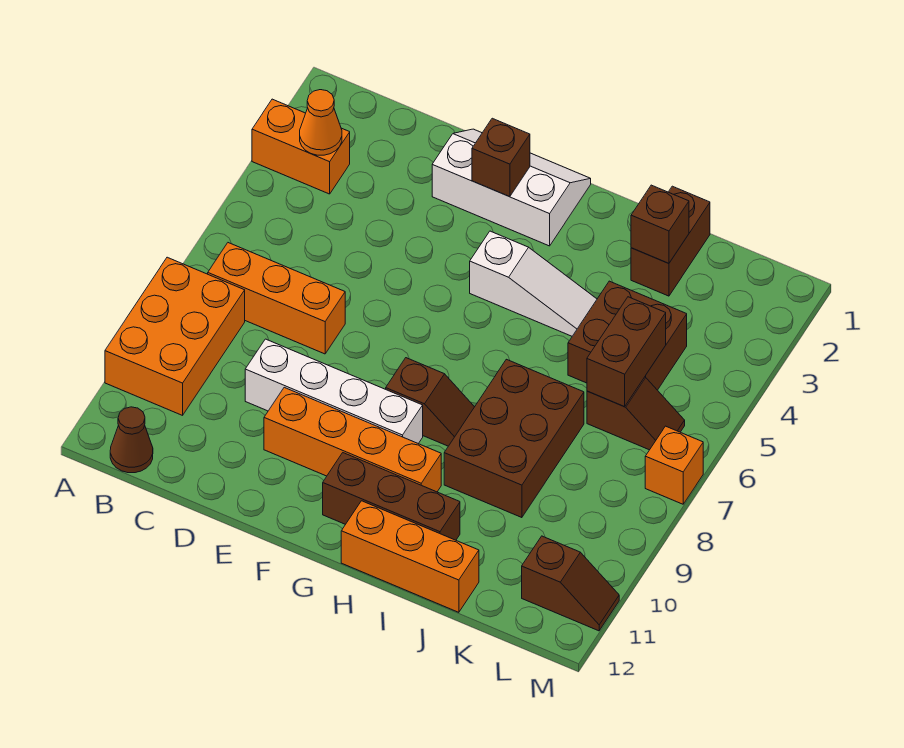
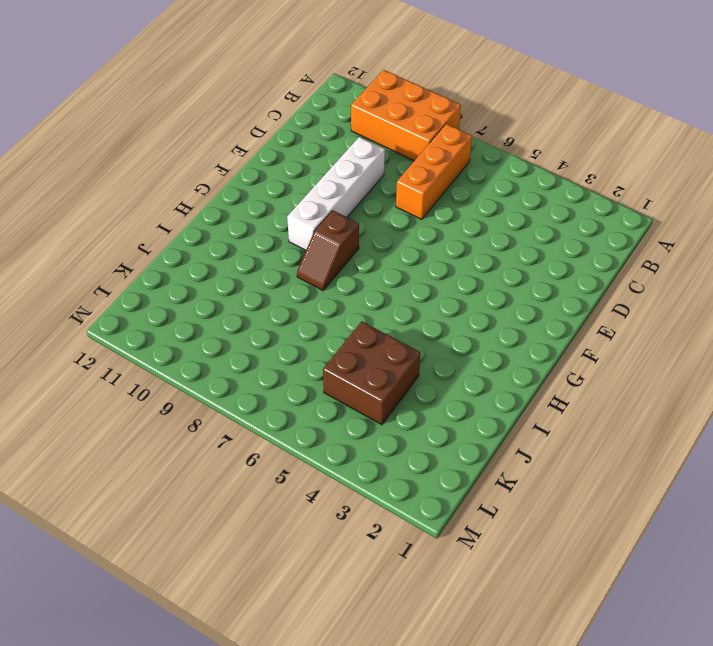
none -> orange brick A3:B3 level 1
none -> brown cone B12 level 1
none -> white slope E1:G2 level 1 top 2

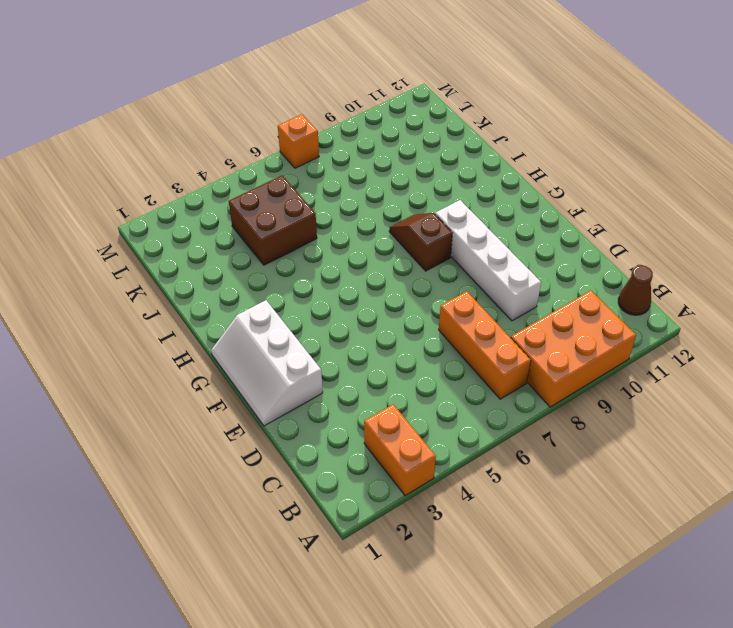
none -> orange brick E10:H10 level 1
none -> white slope G4:I4 level 1 top G
none -> brown brick G11:I11 level 1

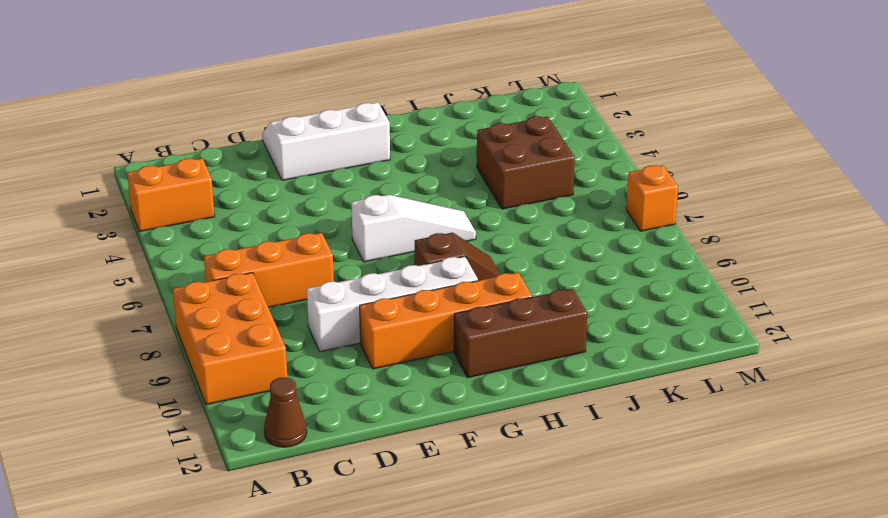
white slope F6:H6 level 1 top F -> white slope G4:I4 level 1 top G
none -> orange brick H12:J12 level 1
none -> brown brick I7:J9 level 1
none -> brown brick J1:J2 level 1

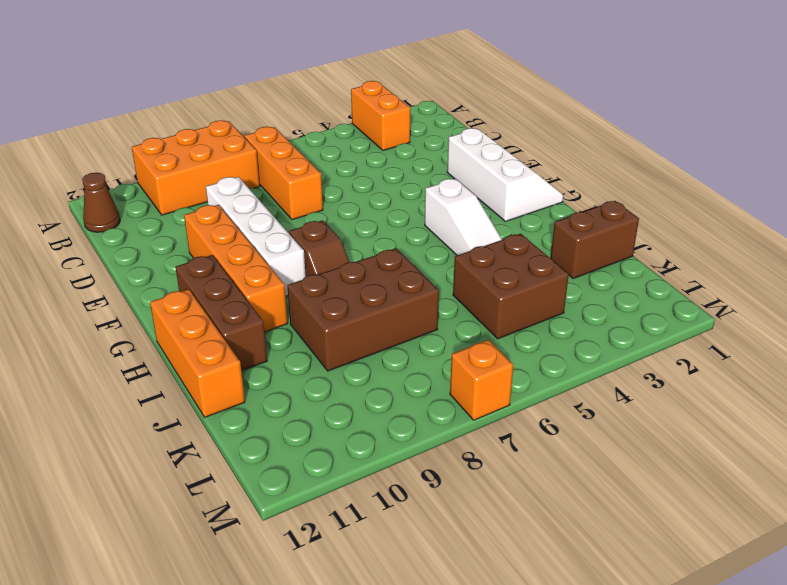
none -> brown slope K6:L6 level 1 top K
none -> brown slope L11:M11 level 1 top L
none -> orange cone B3 level 2

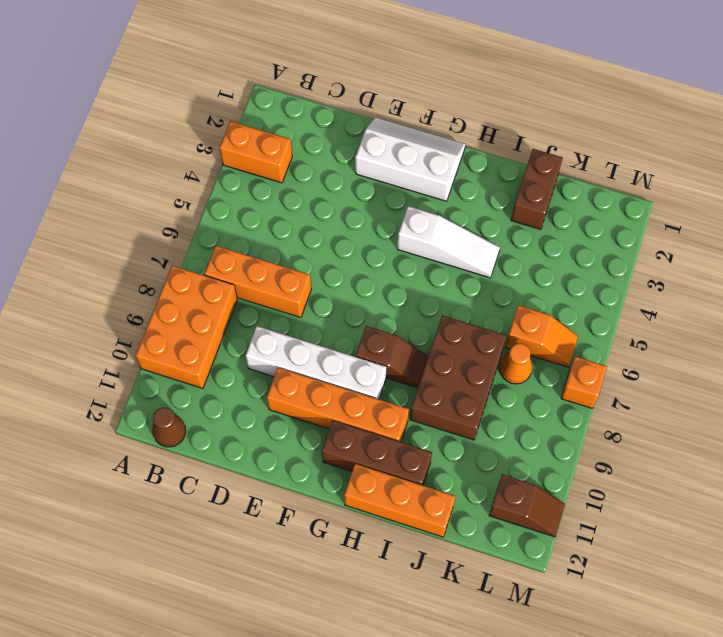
orange slope K6:L6 level 1 top K -> brown slope K6:L6 level 1 top K
orange cone K7 level 1 -> orange cone B3 level 2
none -> brown brick J4:K5 level 1
none -> brown brick F2 level 2
none -> brown brick J2 level 2

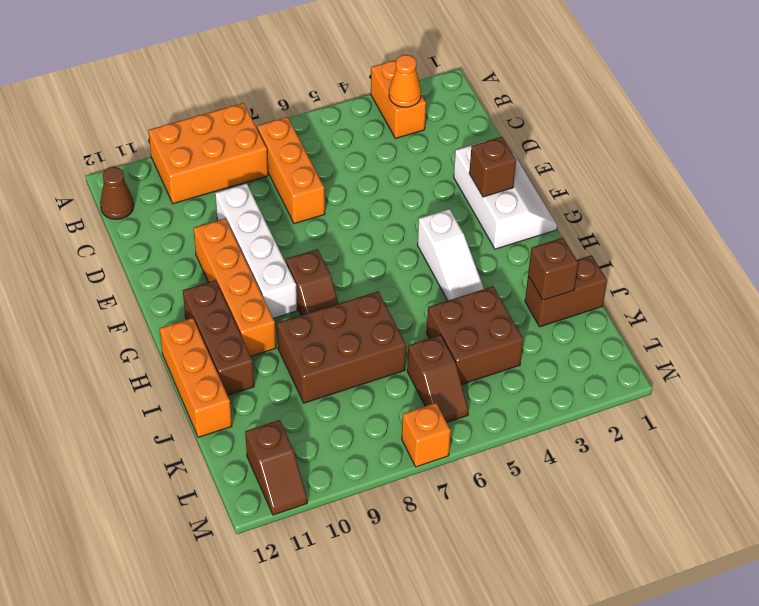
none -> brown brick K5:K6 level 2

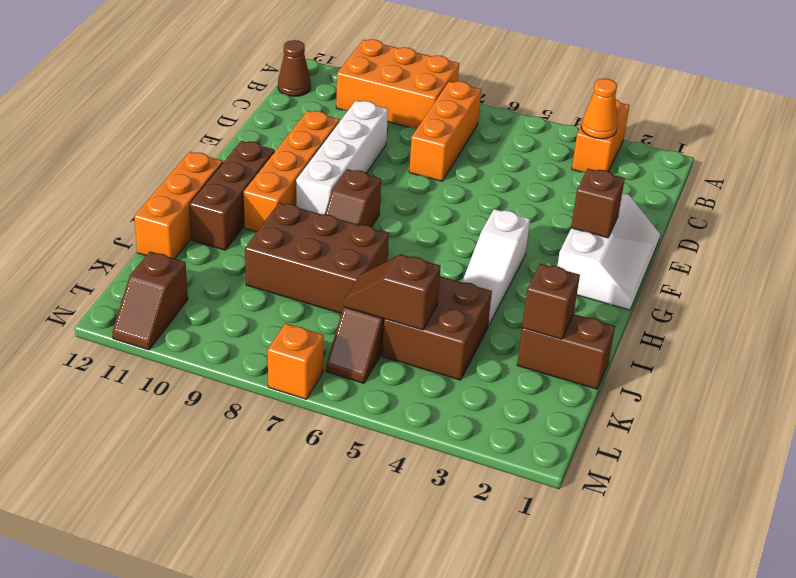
brown slope K5:K6 level 2 top 5 -> brown brick K5:K6 level 2

